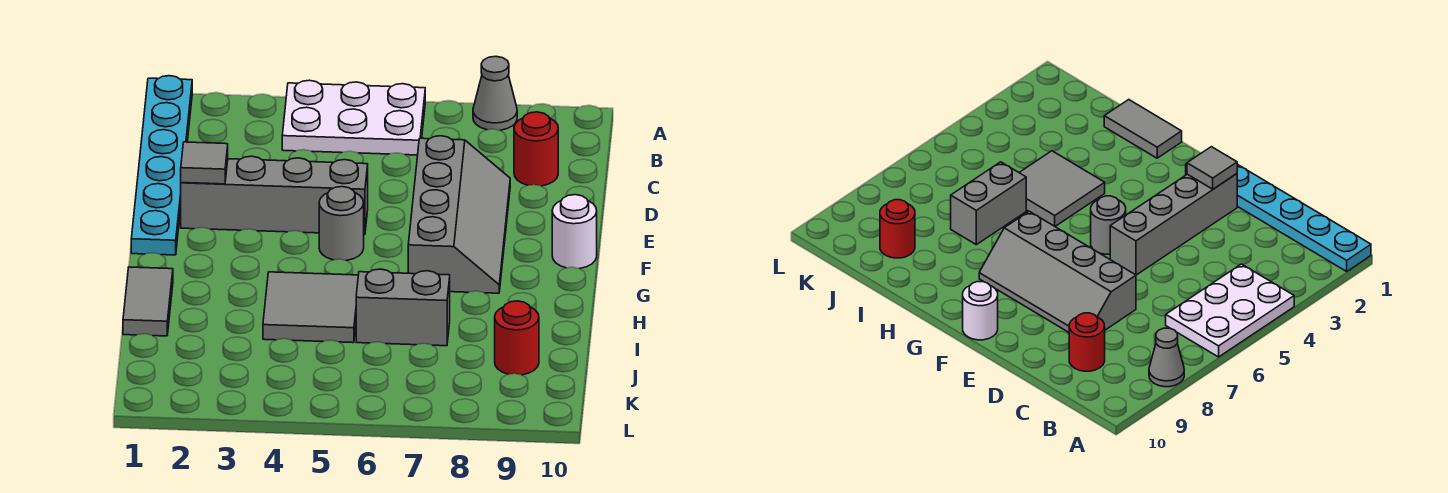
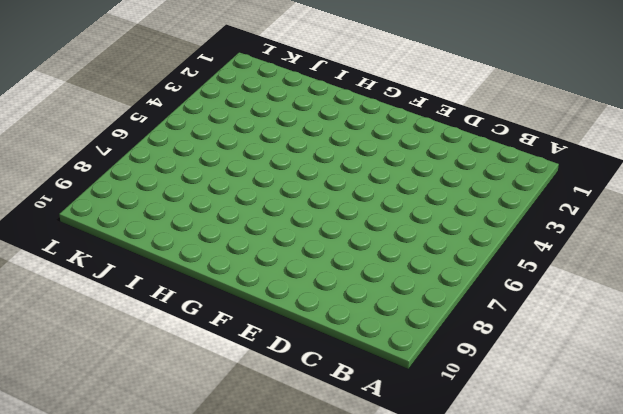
none -> cyan plate A1:F1 level 1
none -> white plate A4:B6 level 1
none -> grey cone A8 level 1

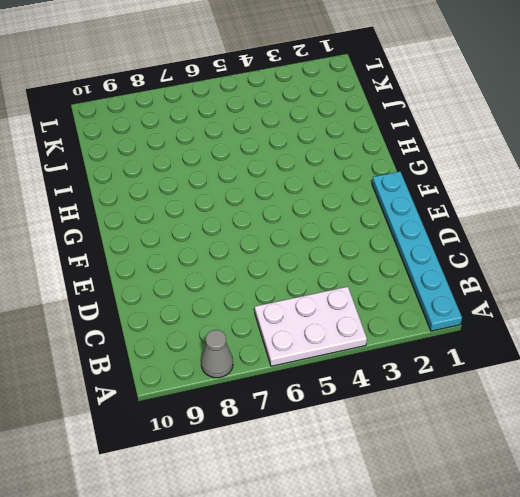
none -> red round brick C9 level 1
none -> grey slope D7:G8 level 1 top 7
none -> grey brick E2:E5 level 1

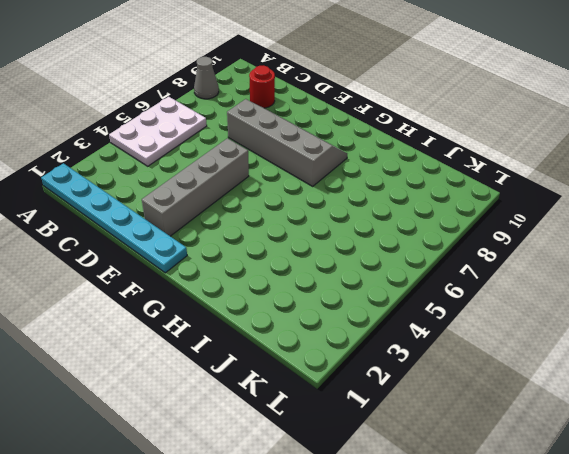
none -> grey round brick F5 level 1
none -> white round brick F10 level 1
none -> grey tile H1:I1 level 1

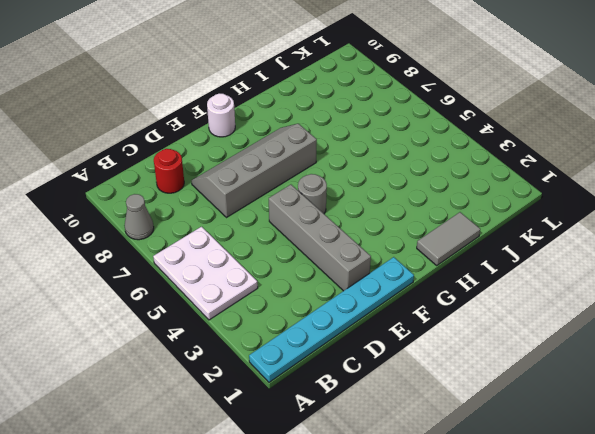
none -> grey tile H4:I5 level 1
none -> grey brick I6:I7 level 1
none -> red round brick J9 level 1

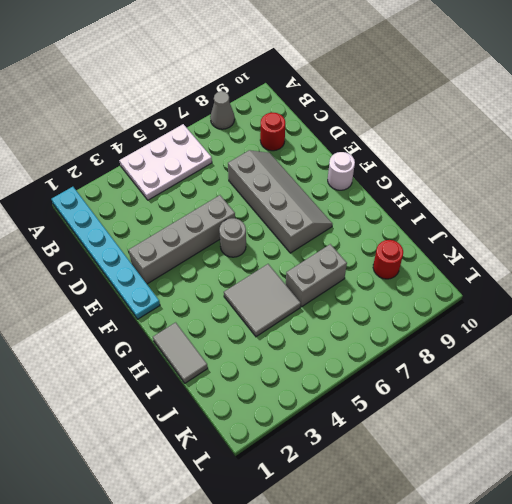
none -> grey tile E2 level 2

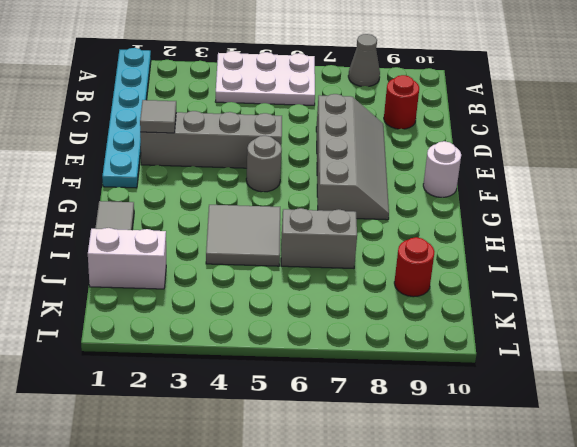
white brick J1:J2 level 1 -> none

